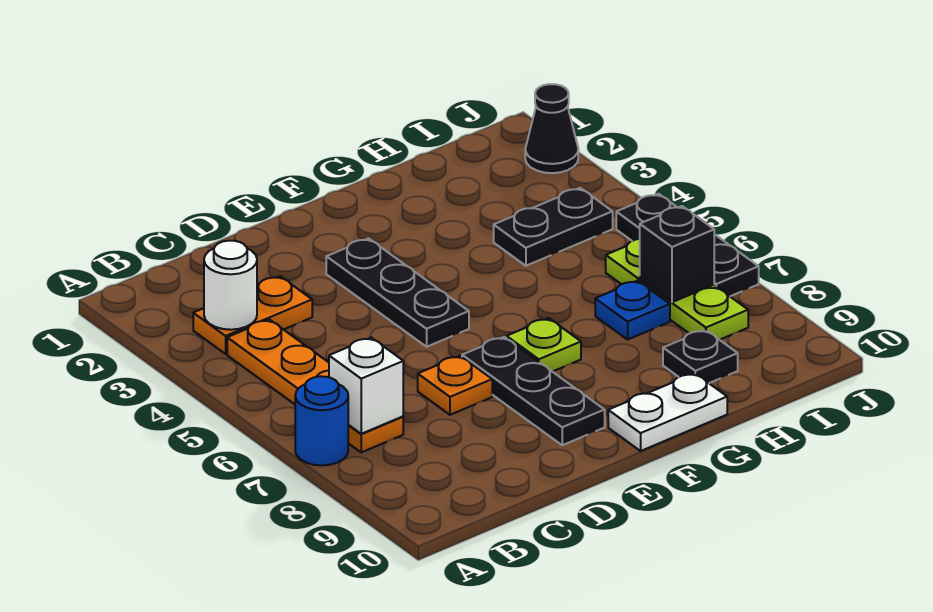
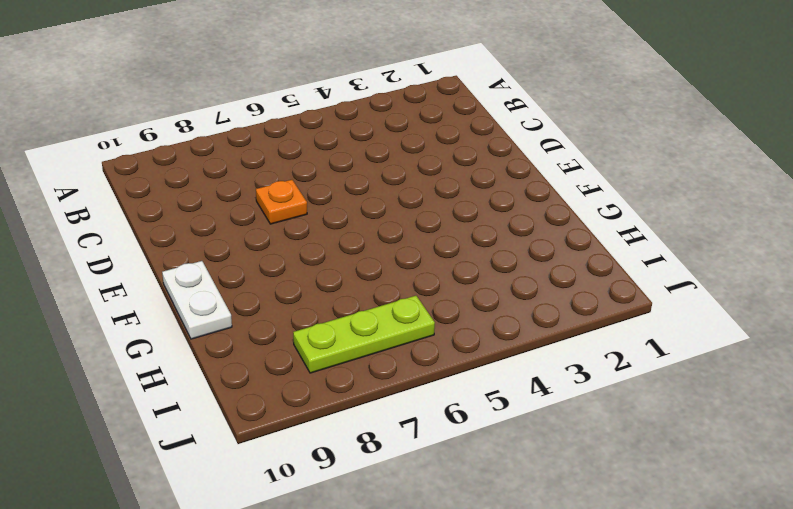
none -> blue round brick A7 level 1
none -> orange plate B3:C3 level 1
none -> orange plate B4:B7 level 1

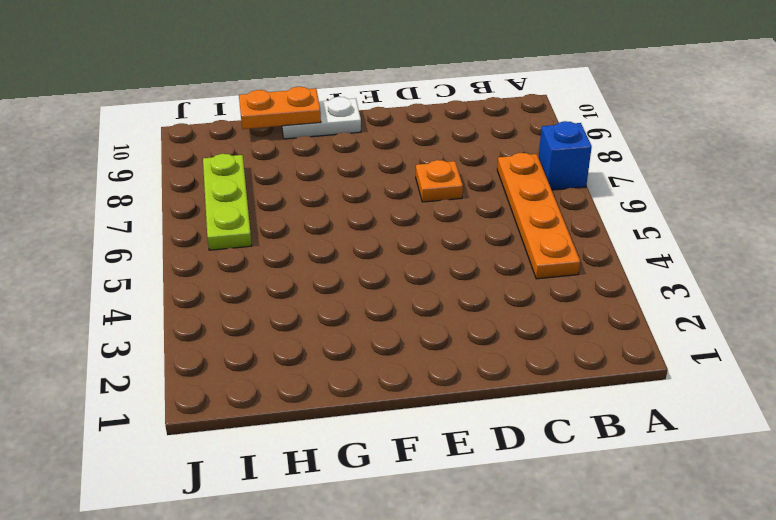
blue brick A7 level 1 -> blue round brick A7 level 1
orange plate G10:H10 level 2 -> orange plate B3:C3 level 1
none -> black plate E3:E5 level 1
none -> black plate E7:E9 level 1
none -> lime plate F7 level 1

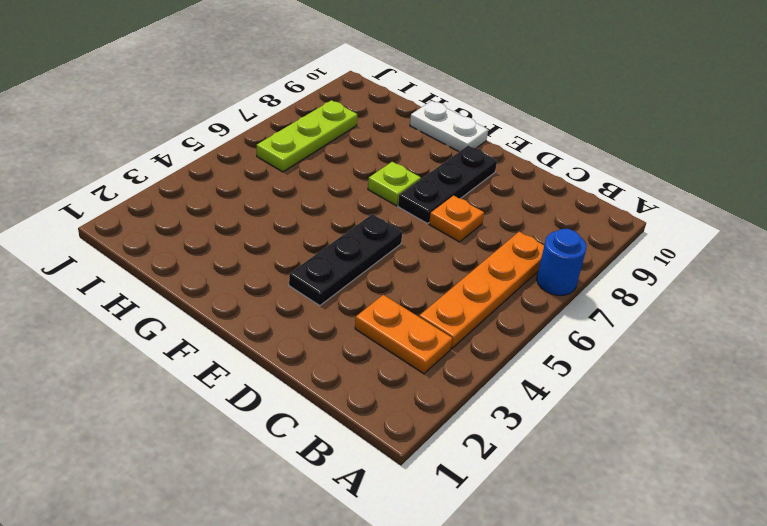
none -> black plate H4:I4 level 1
none -> blue plate H7 level 1
none -> black plate H9 level 1

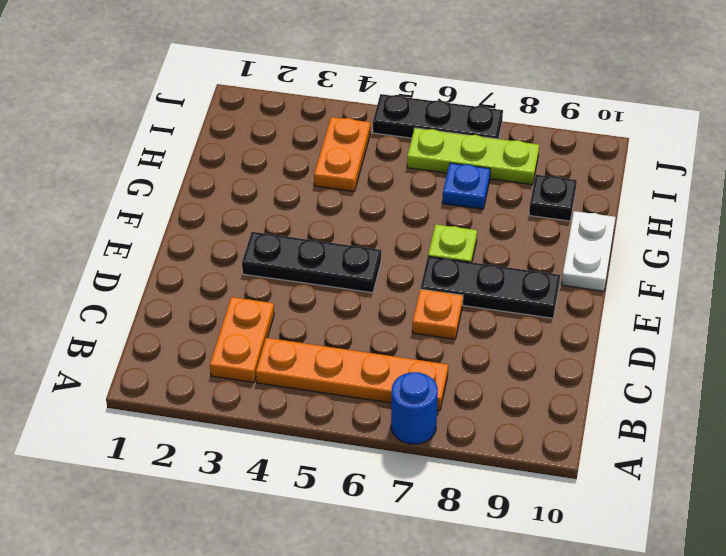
orange plate H4:I4 level 1 -> black plate H4:I4 level 1
none -> black cone J2 level 1
none -> white round brick B3 level 2
none -> white brick B7 level 2

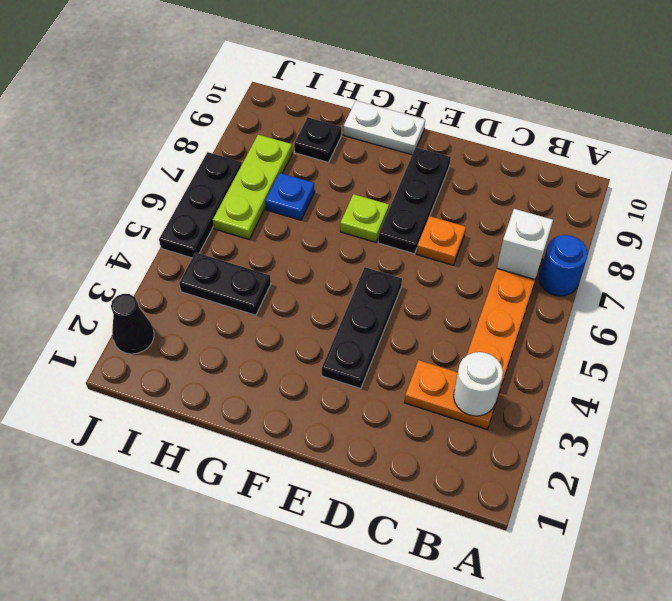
none -> black brick I7 level 2

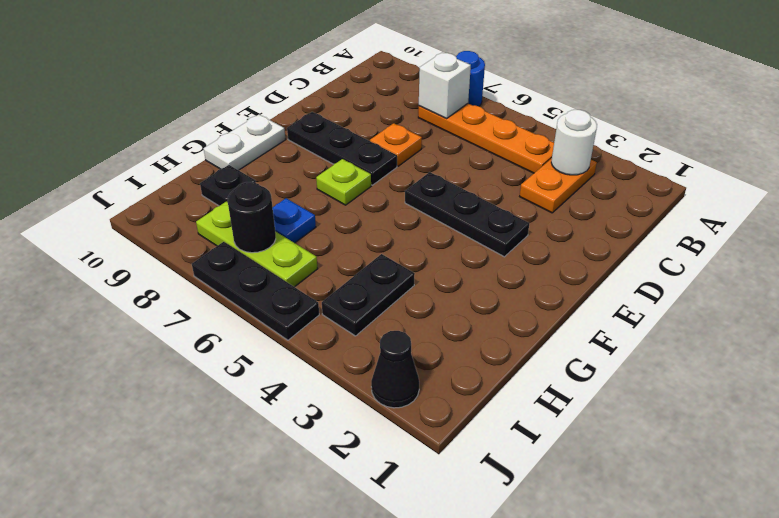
black round brick I7 level 2 -> black brick I7 level 2

